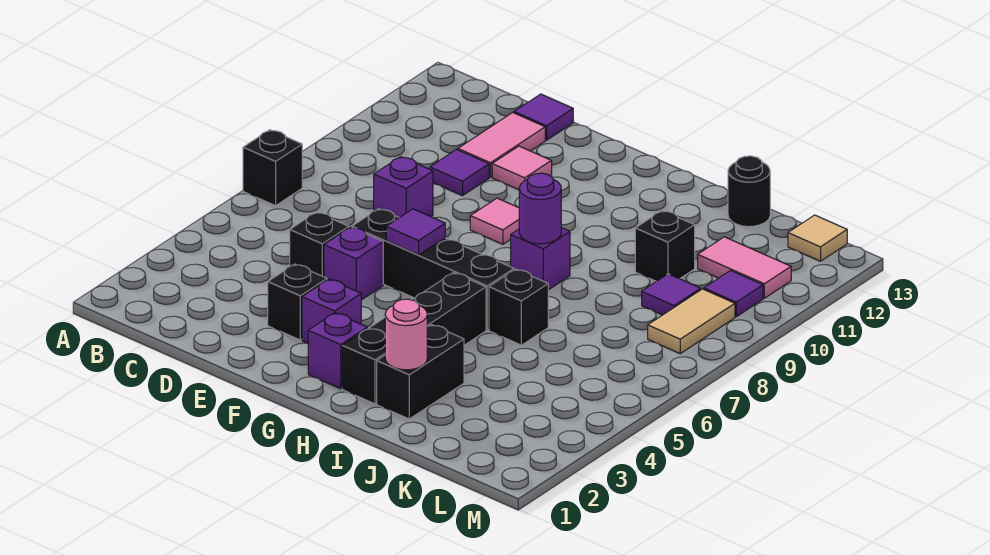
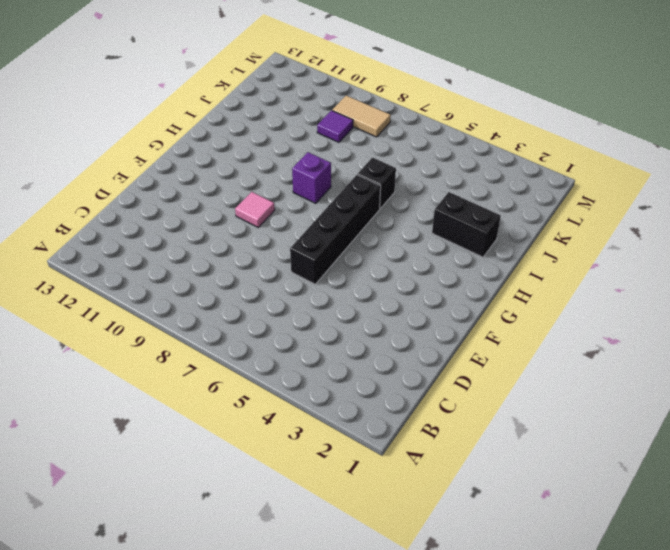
none -> black brick A7 level 1
none -> black brick D5 level 1
none -> purple brick D8 level 1

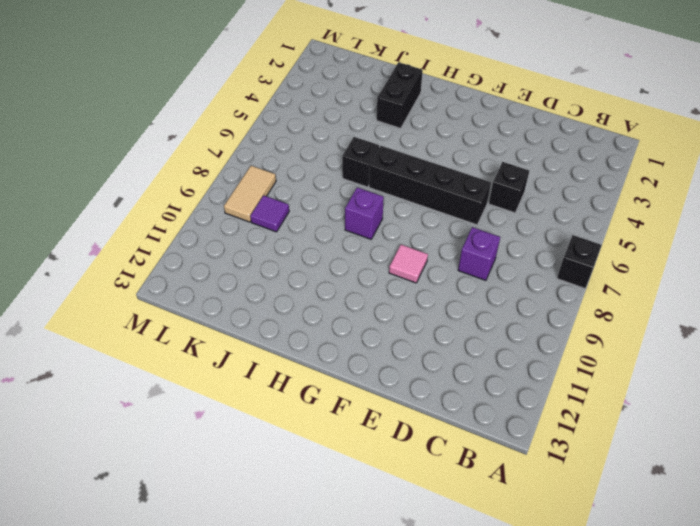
none -> purple tile D10 level 1
none -> pink tile D11:D12 level 1
none -> purple tile D13 level 1

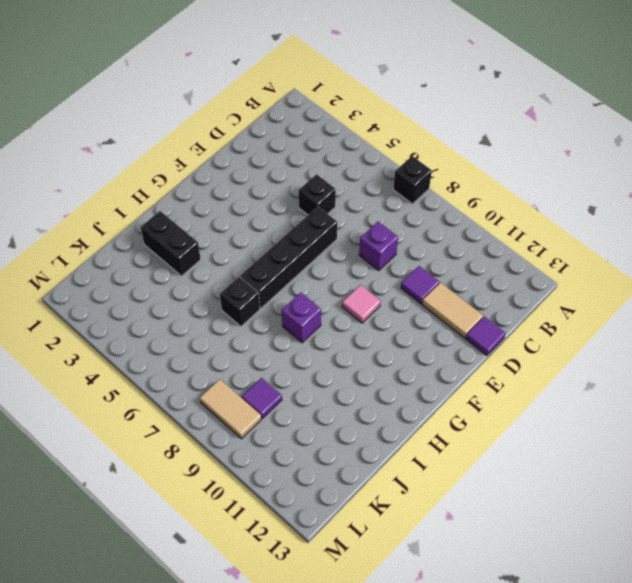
tan tile D11:D12 level 1 -> pink tile D11:D12 level 1
none -> black brick E3 level 1
none -> purple brick E5 level 1
none -> pink tile E11 level 1

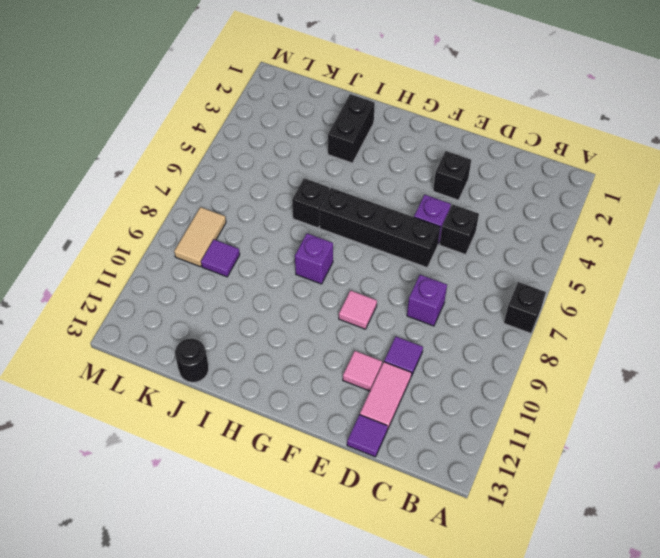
none -> purple brick F3 level 1
none -> purple brick G2 level 1
none -> black brick H2:H5 level 1

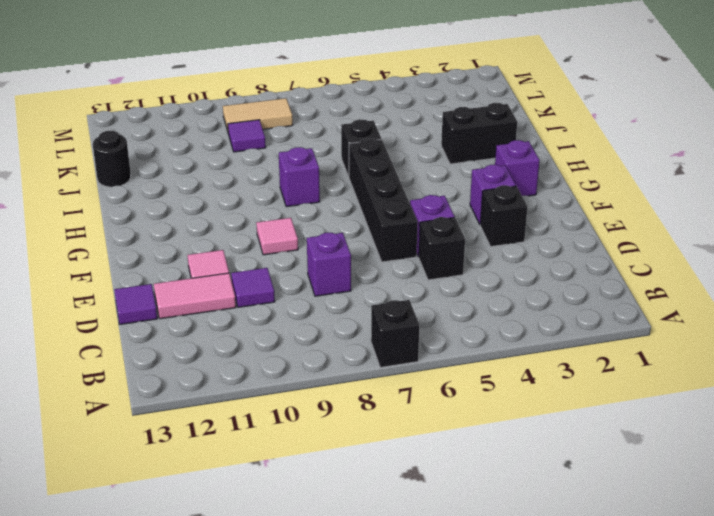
none -> black brick H2:H5 level 1
none -> black brick J10 level 1
none -> pink tile K11:L11 level 1

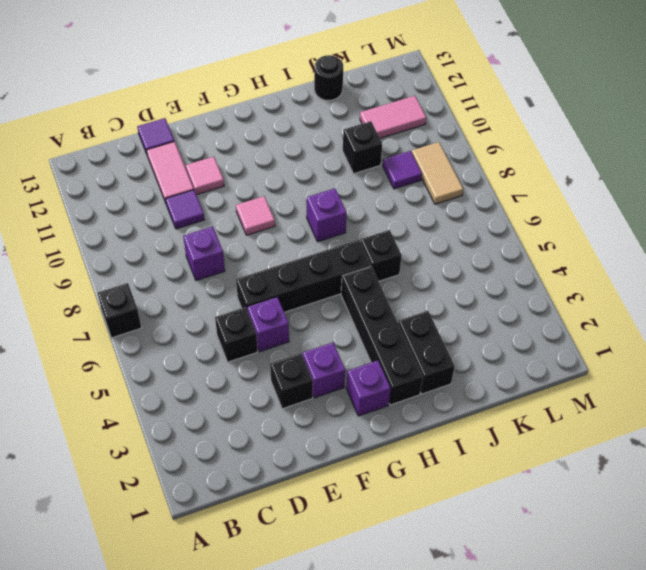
none -> purple tile L10 level 1
none -> tan tile L13 level 1
none -> purple tile F6 level 2

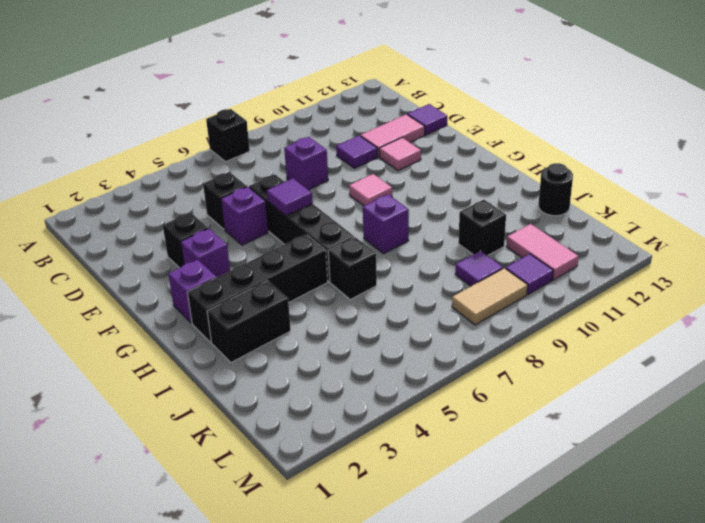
none -> tan tile L13 level 1
none -> purple round brick H8 level 2
none -> pink round brick I2 level 2

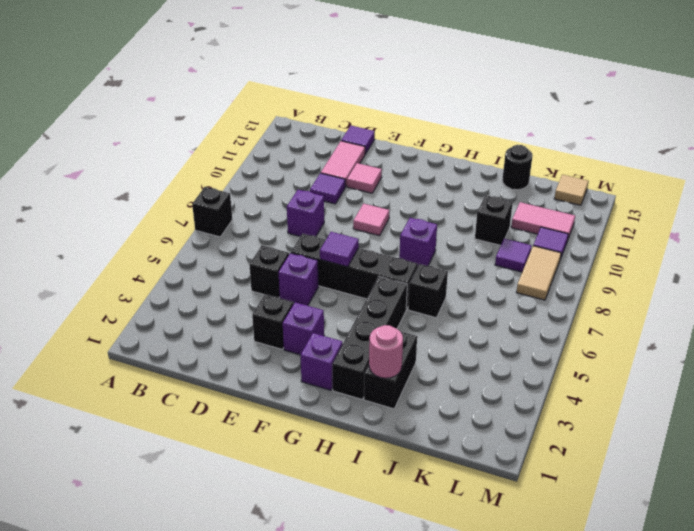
none -> purple round brick H8 level 2

